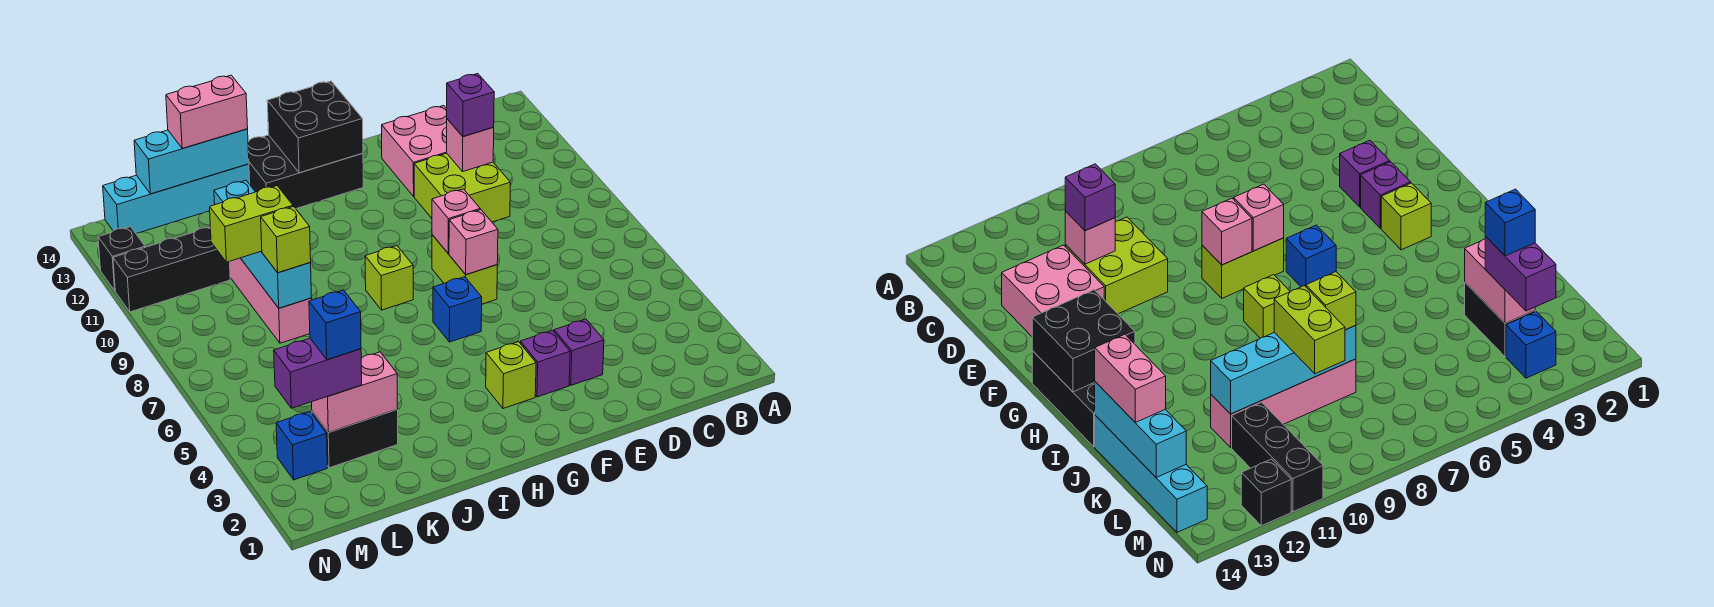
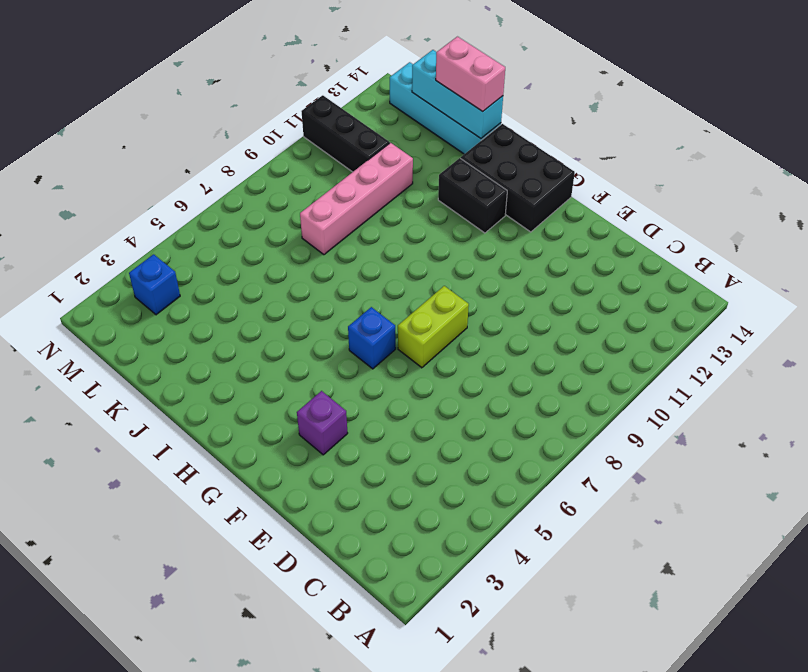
black brick H12:I12 level 1 -> black brick K3:L3 level 1
none -> lime brick D10:E11 level 1
none -> pink brick D12:E13 level 1
none -> purple brick E3 level 1

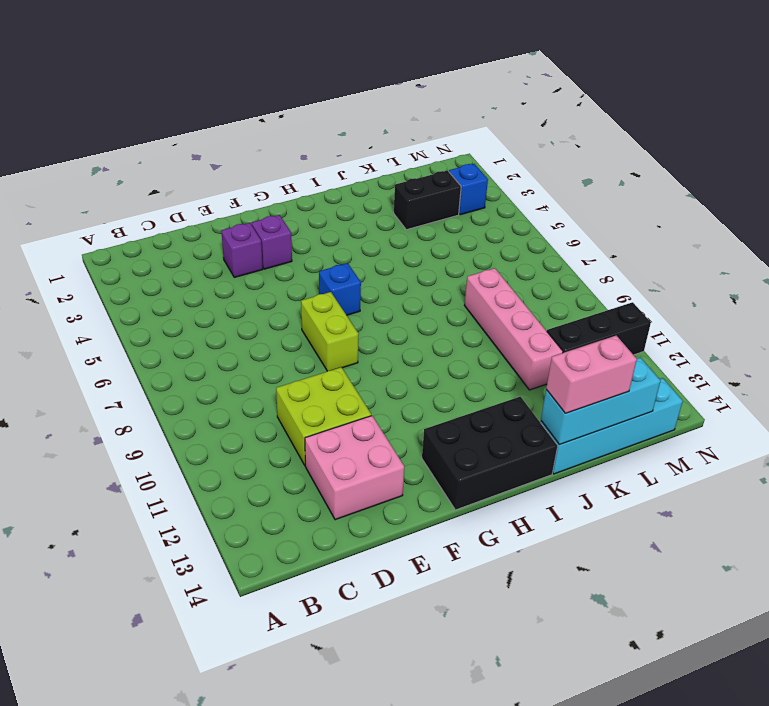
none -> lime brick G3 level 1
none -> lime brick H8 level 1
none -> black brick N12 level 1

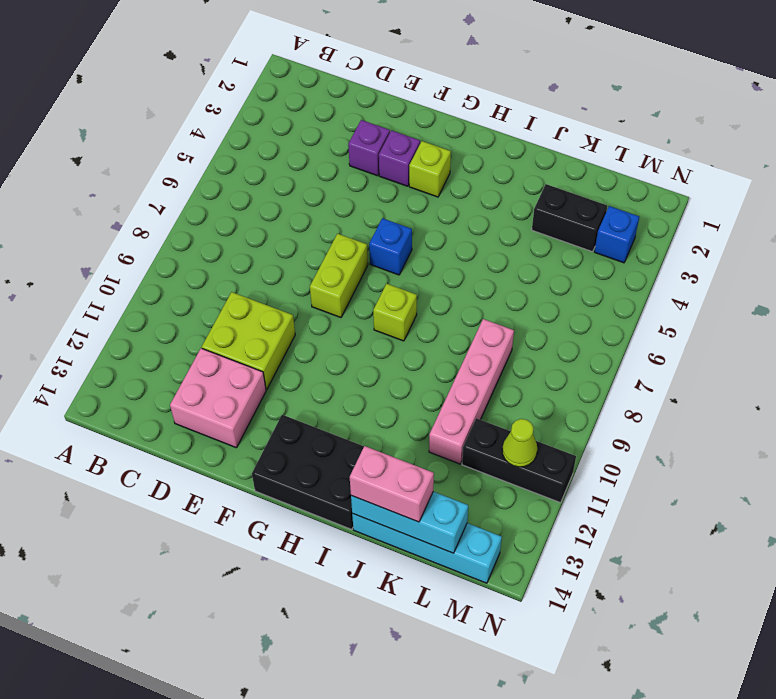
lime cone M11 level 2 -> none
none -> black brick N12 level 1
none -> pink brick D11 level 2
none -> pink brick F7 level 2

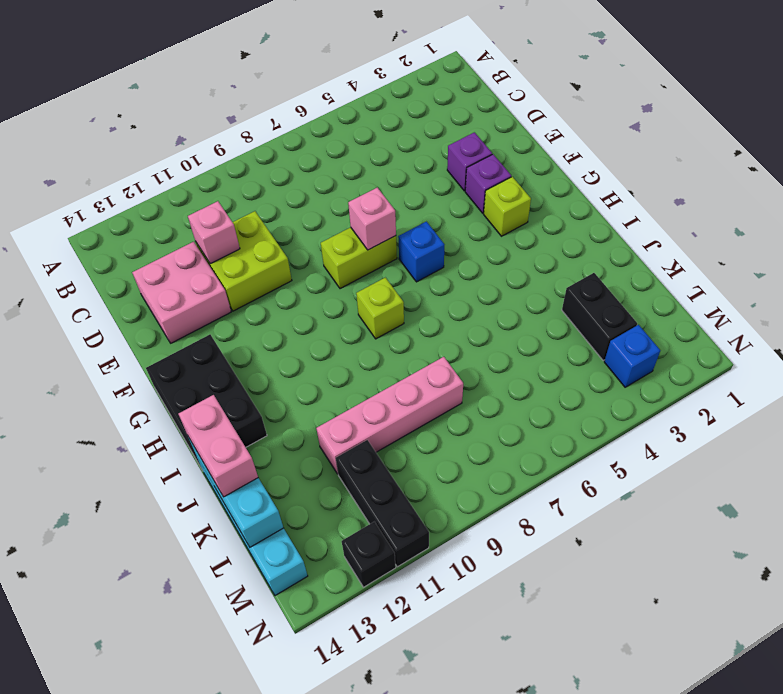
none -> pink brick F8 level 2
none -> black brick G13:H14 level 2
none -> pink brick K3:L3 level 2

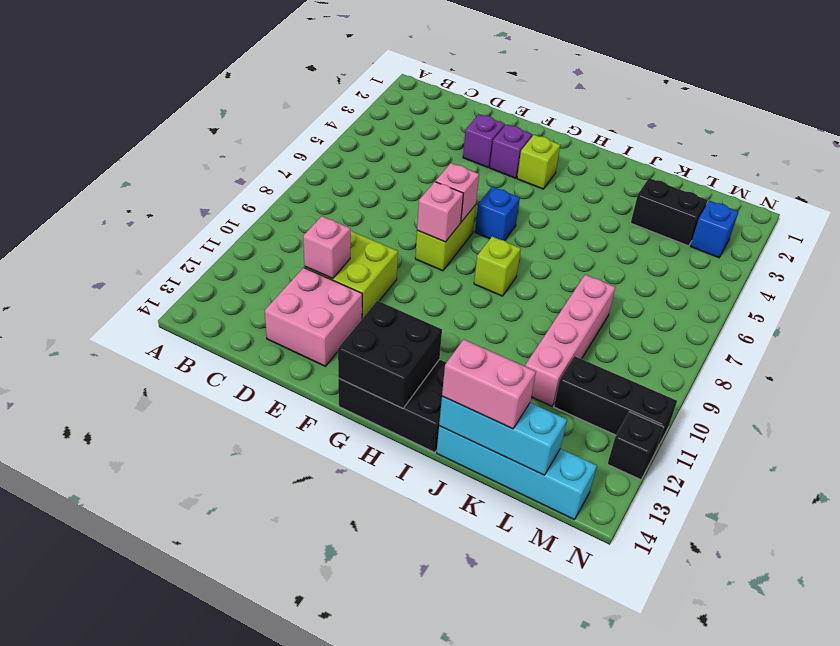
none -> pink brick K3:L3 level 2
none -> cyan brick K8:K11 level 2
none -> purple brick D11 level 3

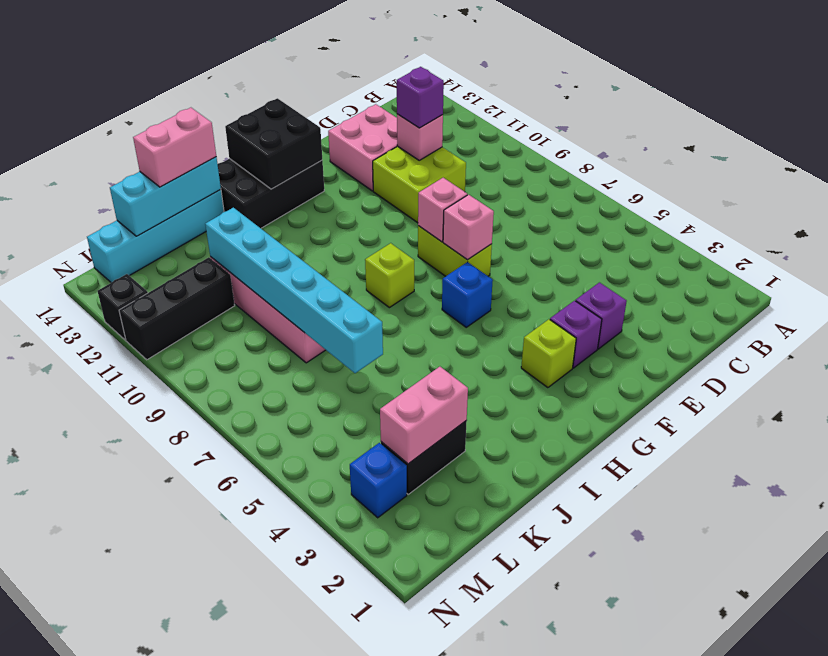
cyan brick K6:K11 level 2 -> cyan brick K8:K11 level 2
none -> lime brick K8 level 3
none -> lime brick K9:L9 level 3
none -> purple brick L3:M3 level 3

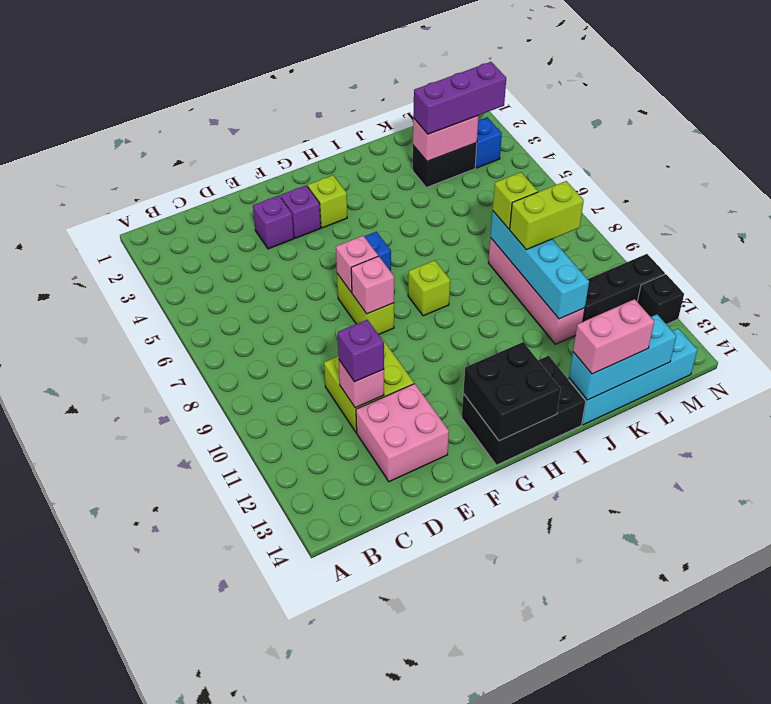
purple brick K3:M3 level 3 -> purple brick L3:M3 level 3
none -> blue brick L3 level 4

